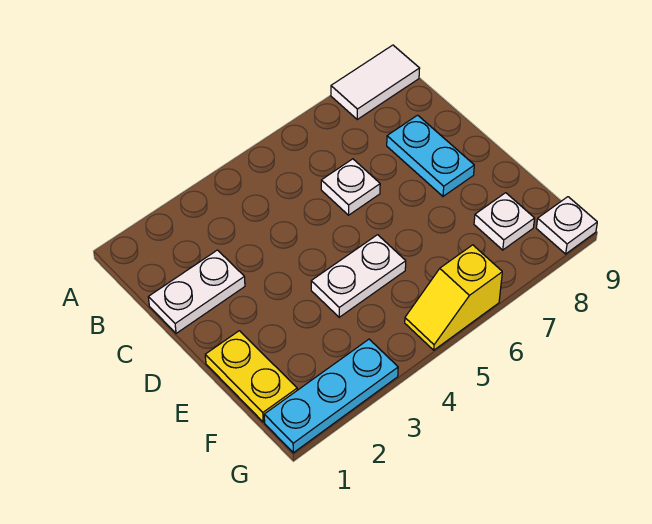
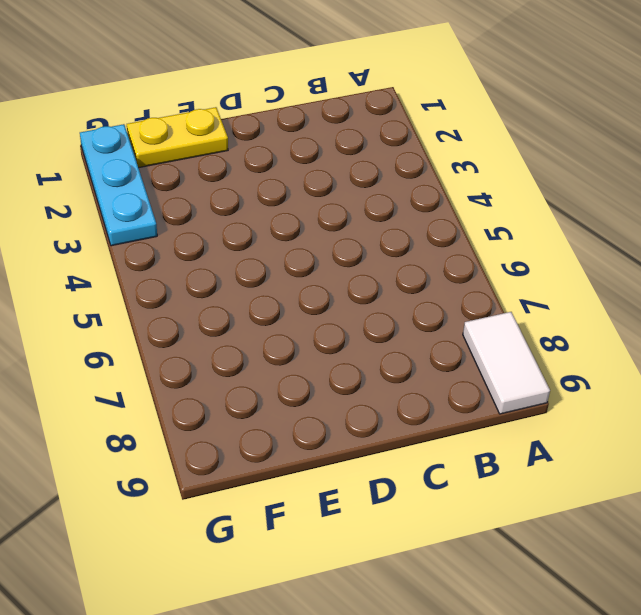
none -> white plate C1:C2 level 1
none -> white plate C6 level 1

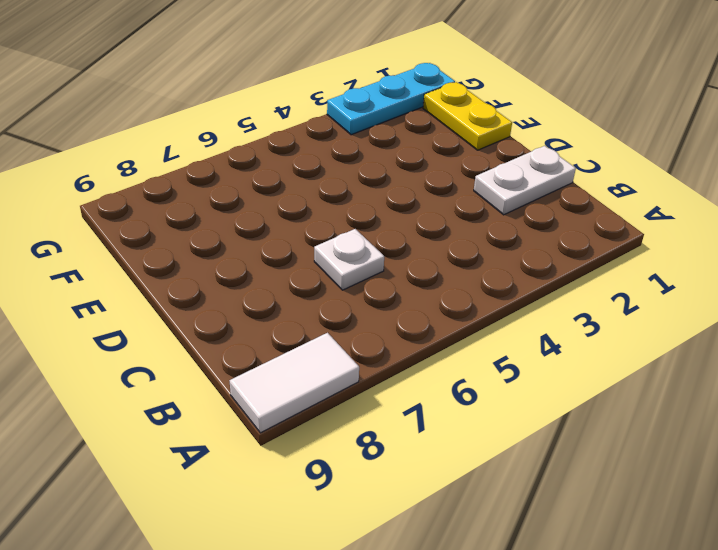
none -> cyan plate C8:D8 level 1
none -> white plate E4:E5 level 1

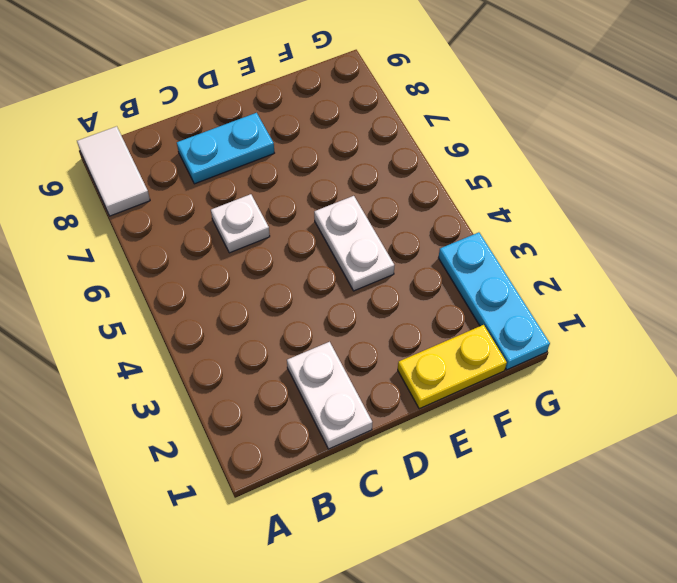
none -> white plate F8 level 1
none -> yellow slope G5:G6 level 1 top 6

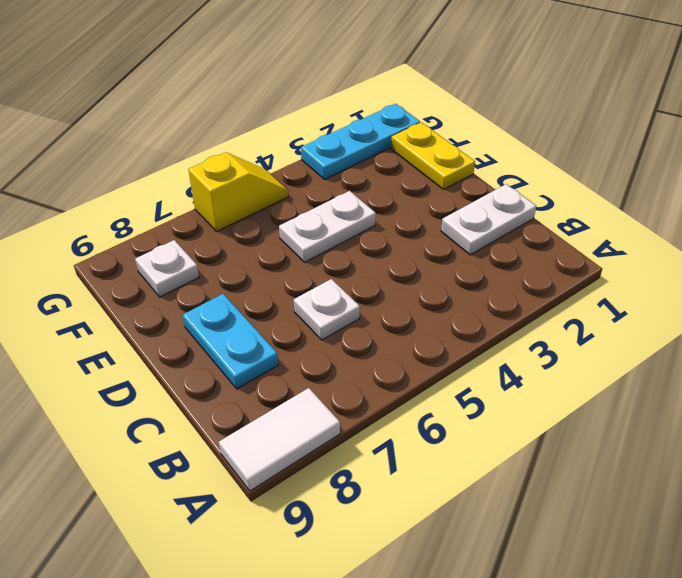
none -> white plate G9 level 1

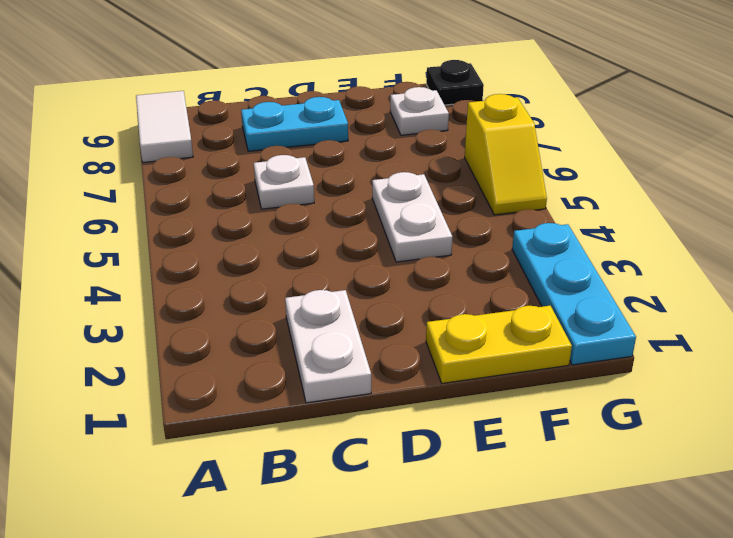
black plate G9 level 1 -> white plate G9 level 1

